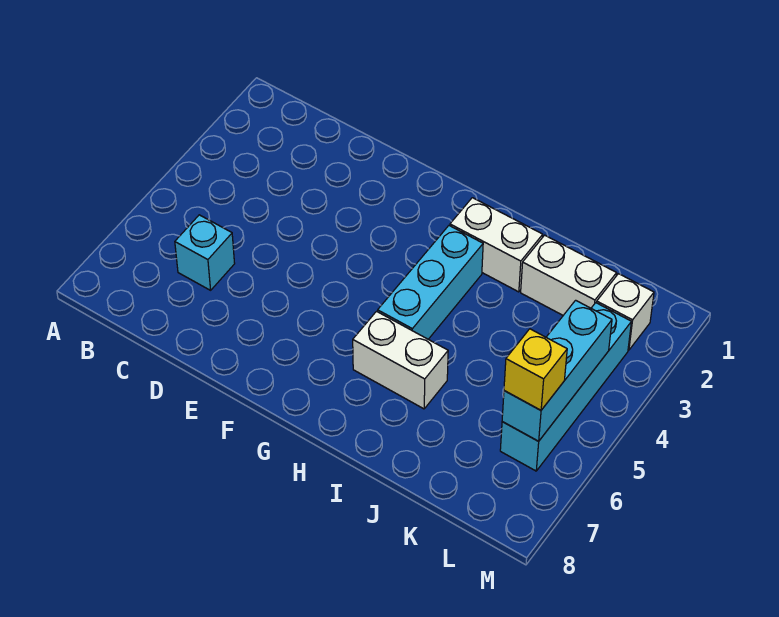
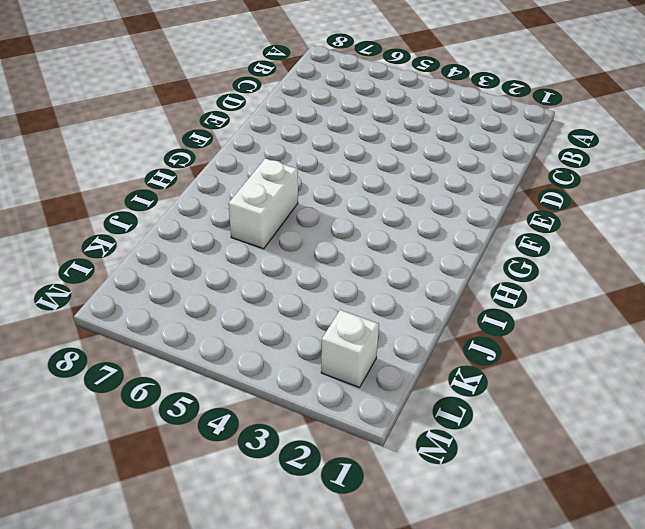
none -> cyan brick C6 level 1
none -> white brick H2:I2 level 1

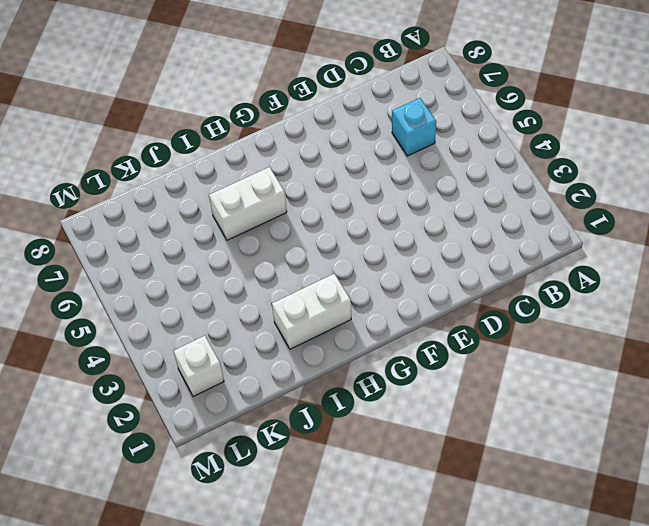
none -> cyan brick H3:H5 level 1
none -> white brick J2:K2 level 1

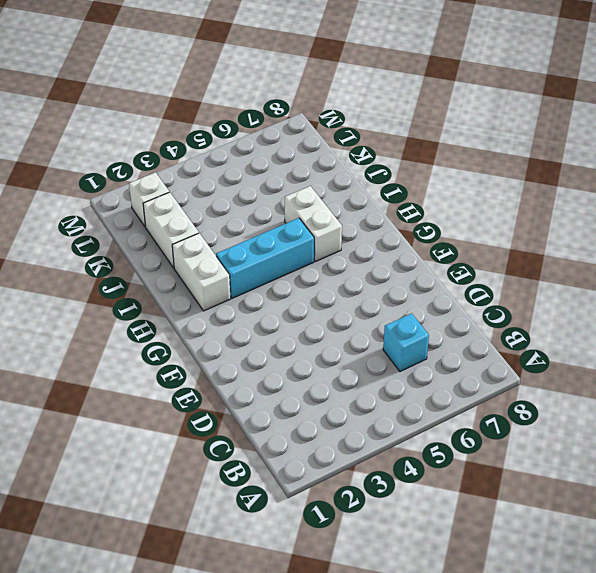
none -> cyan brick L3:L6 level 1
none -> cyan brick L4:L6 level 2

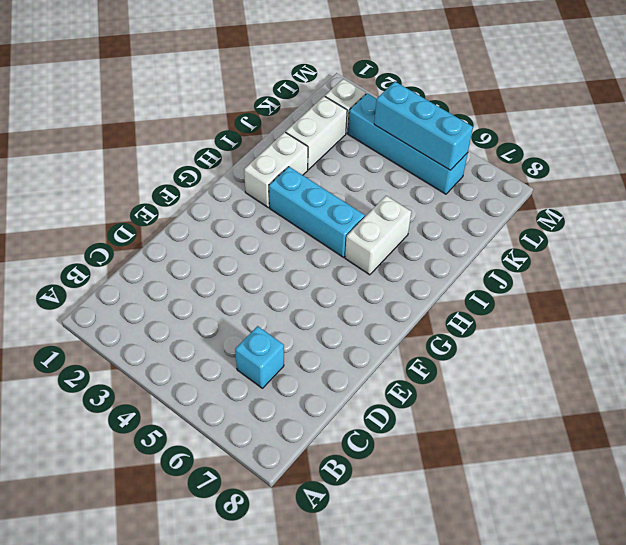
none -> yellow brick L6 level 3

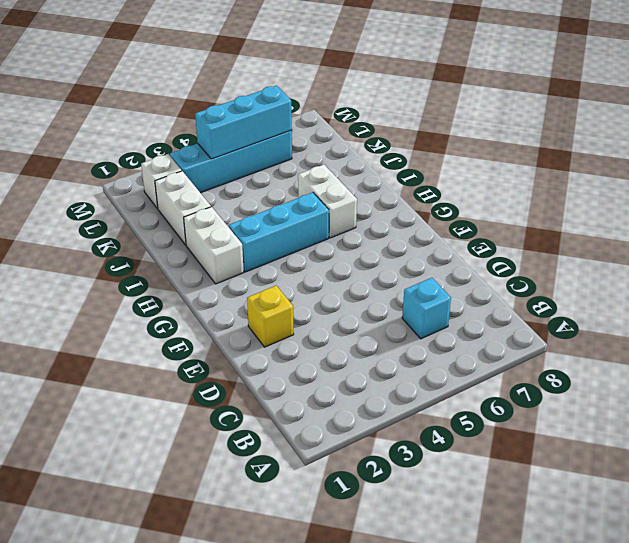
yellow brick E2 level 1 -> yellow brick L6 level 3

